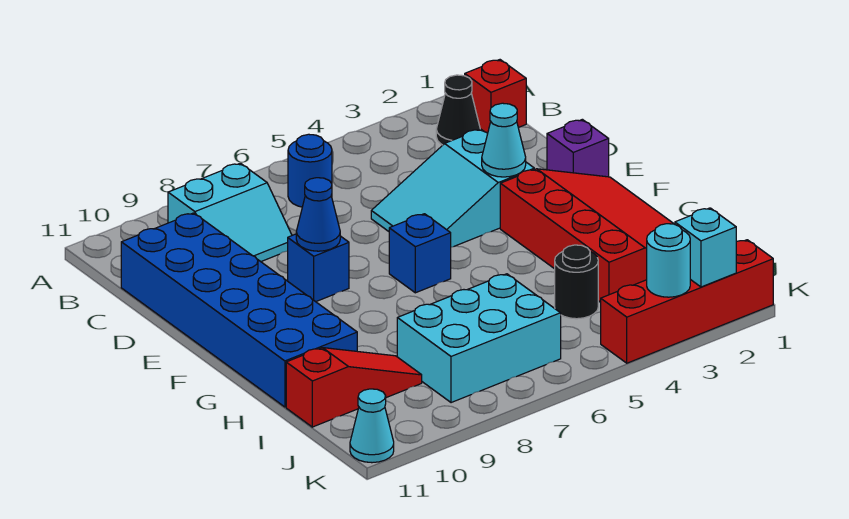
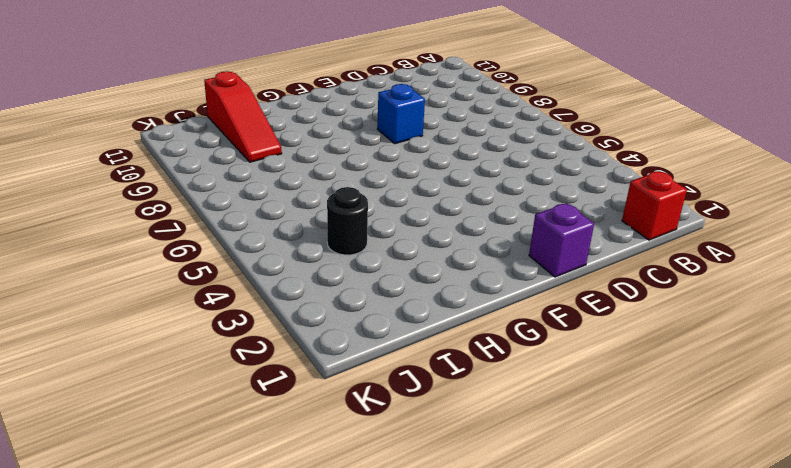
none -> black cone B2 level 1
none -> blue round brick B6 level 1
none -> cyan slope B8:C9 level 1 top B

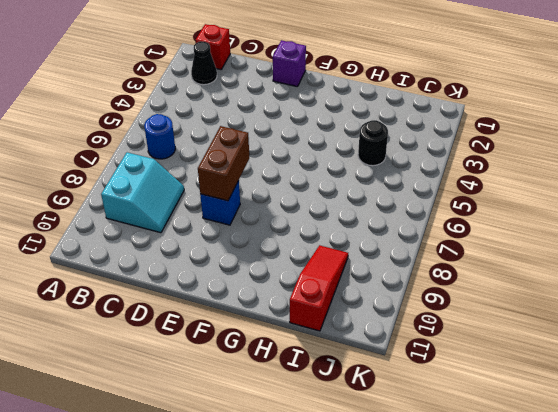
brown brick E7:E8 level 2 -> blue cone E8 level 2
none -> blue brick C10:H11 level 1
none -> cyan slope D3:E5 level 1 top 3
none -> red slope F1:I3 level 1 top 3

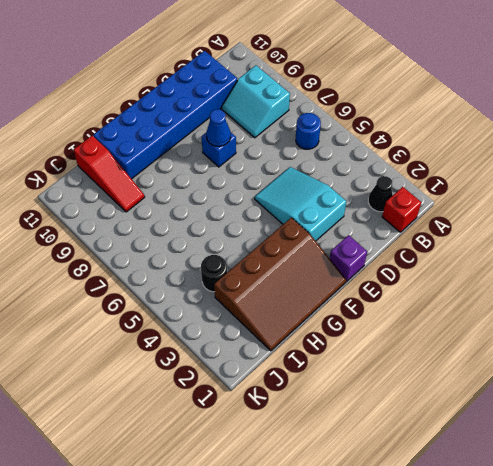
brown slope F1:I3 level 1 top 3 -> red slope F1:I3 level 1 top 3
none -> blue brick F6 level 1
none -> cyan brick I6:J8 level 1
none -> red brick K1:K4 level 1

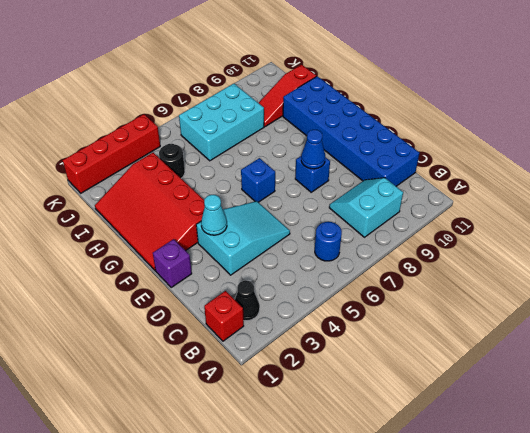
none -> cyan cone K11 level 1
none -> cyan brick K2 level 2
none -> cyan round brick K3 level 2

